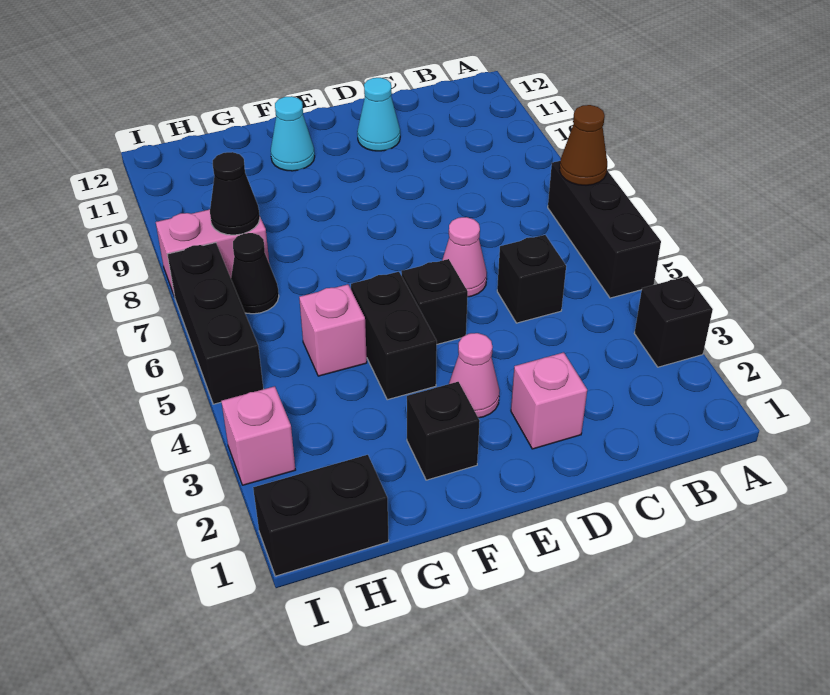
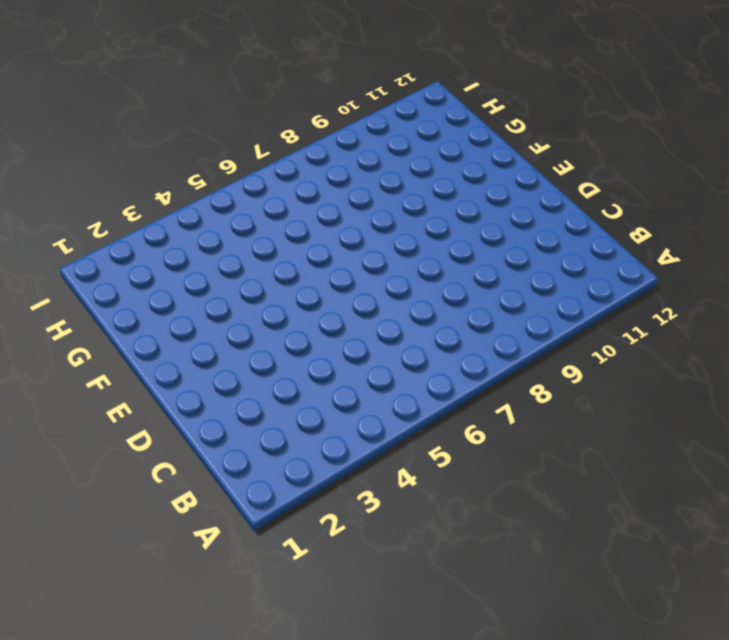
none -> black brick A3 level 1
none -> black brick A5:A7 level 1
none -> black brick C5 level 1

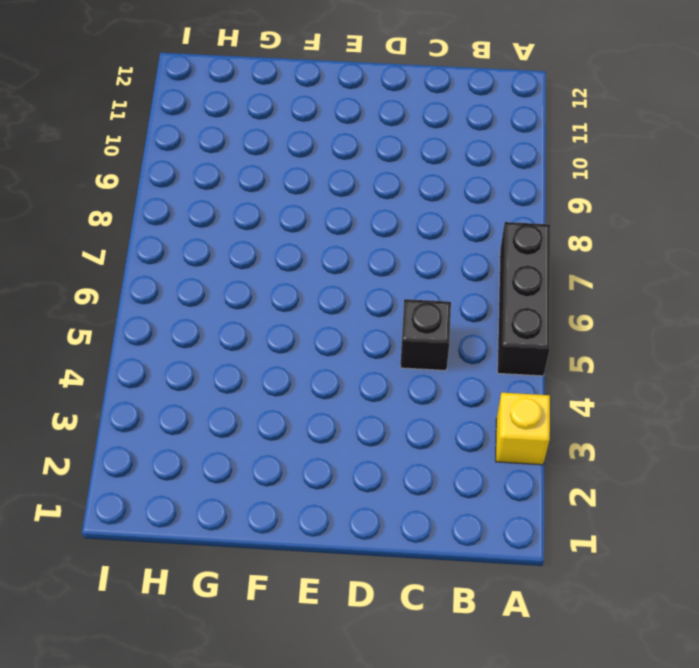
yellow brick A3 level 1 -> black brick A3 level 1
none -> pink brick D2 level 1
none -> pink cone D6 level 1
none -> cyan cone D11 level 1

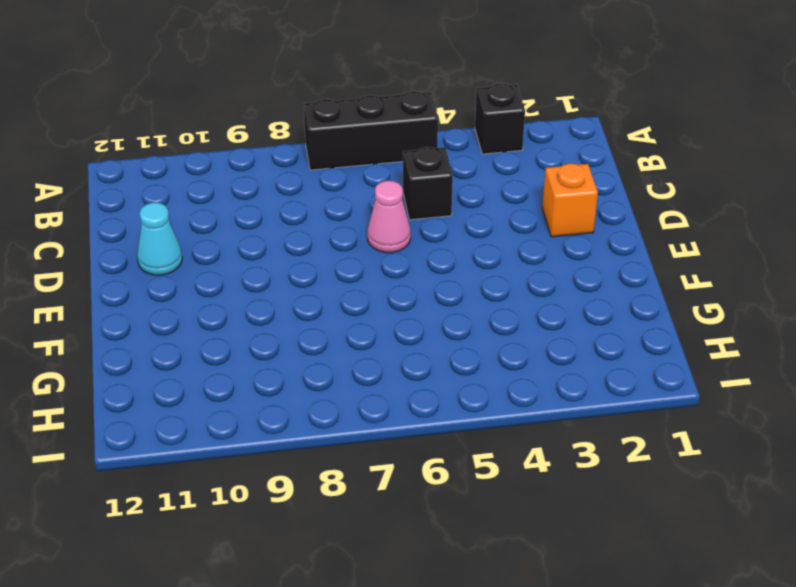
orange brick D2 level 1 -> pink brick D2 level 1
none -> pink cone E3 level 1
none -> black brick E5 level 1
none -> black brick F2 level 1

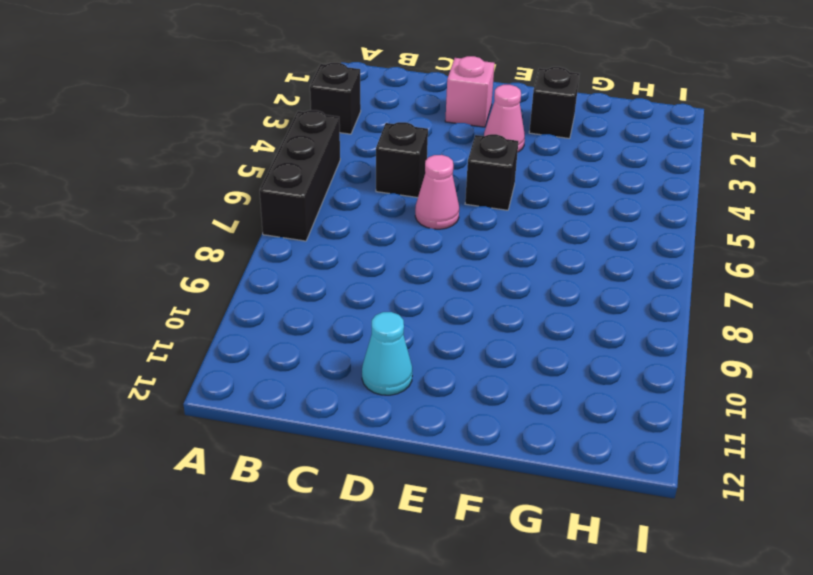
none -> black brick F4:F5 level 1
none -> cyan cone F11 level 1
none -> pink brick G5 level 1

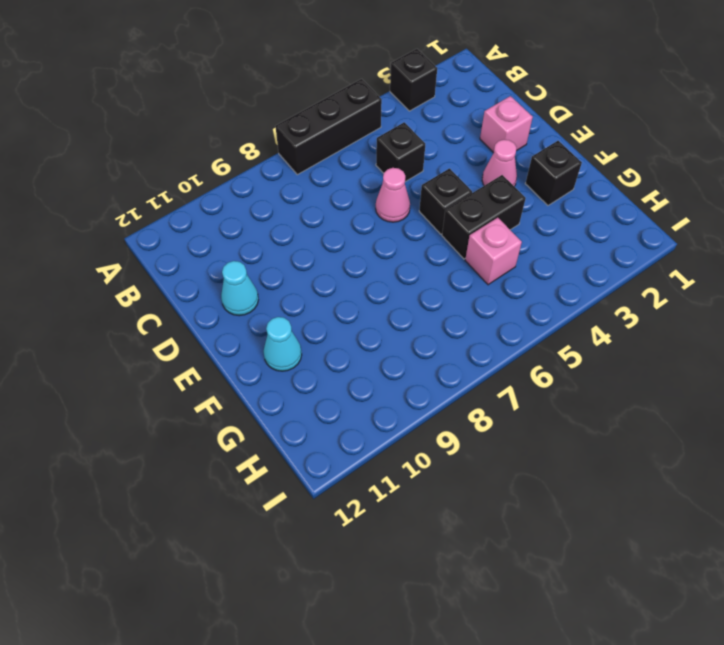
none -> black brick H1:I1 level 1
none -> black cone H7 level 1
none -> pink brick H8:I8 level 1

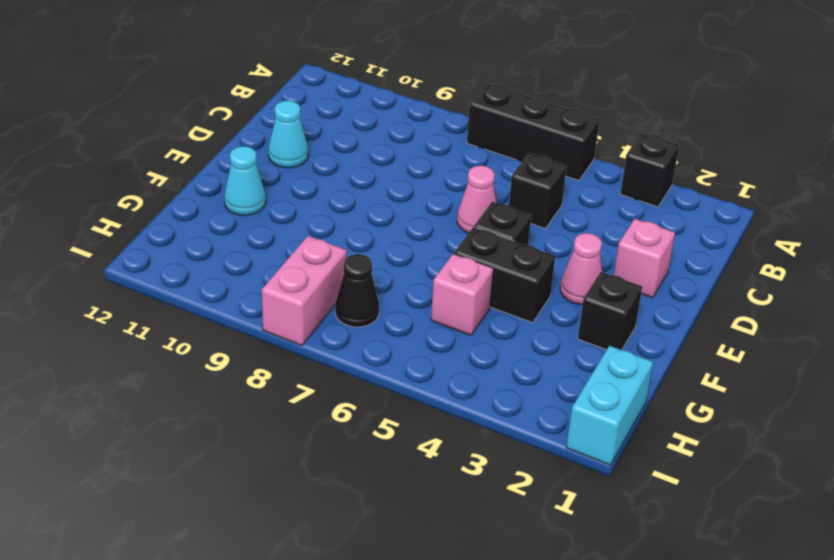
cyan brick H1:I1 level 1 -> black brick H1:I1 level 1
none -> pink brick I3 level 1
none -> black brick I5:I7 level 1
none -> brown cone A7 level 2

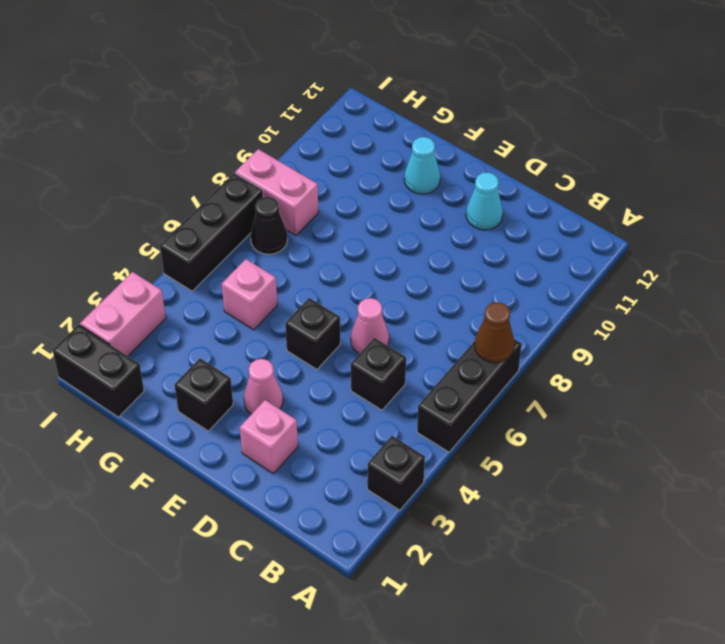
pink brick I2:I3 level 1 -> pink brick I3 level 1
none -> black brick F4:F5 level 1
none -> black cone H8 level 2

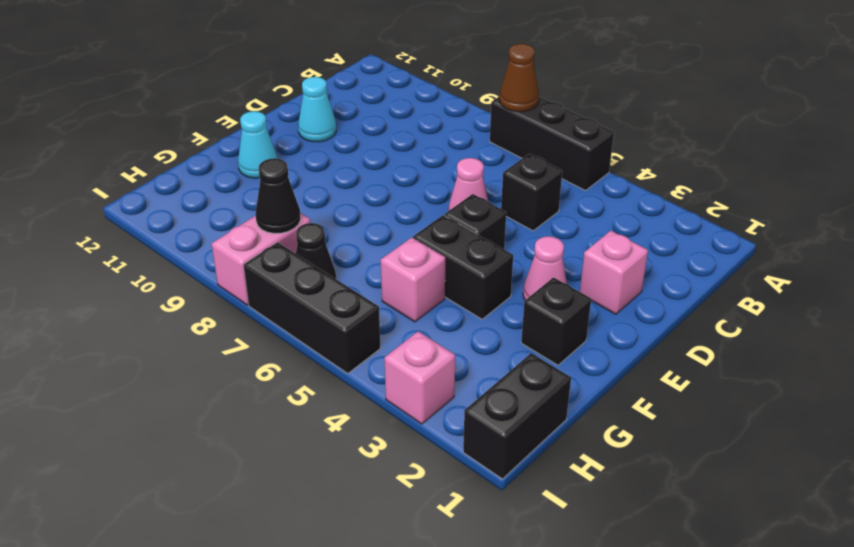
none -> black brick A3 level 1

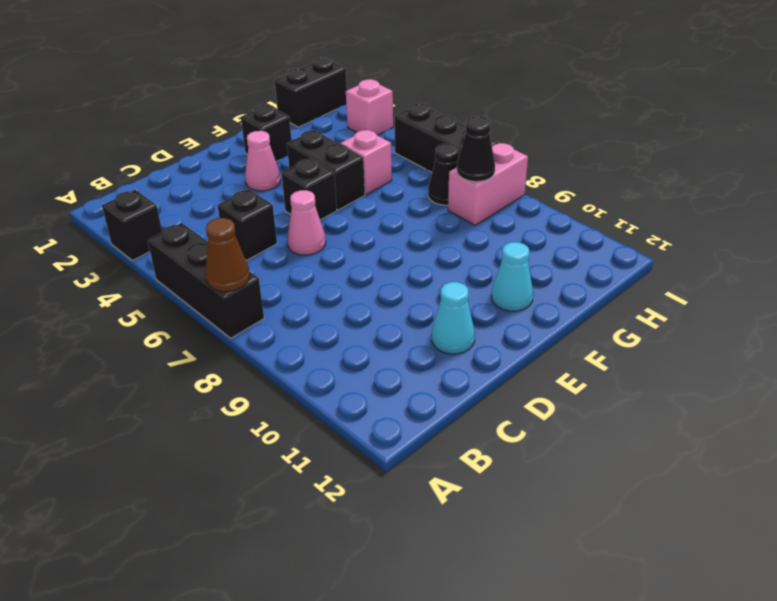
none -> pink brick D2 level 1

